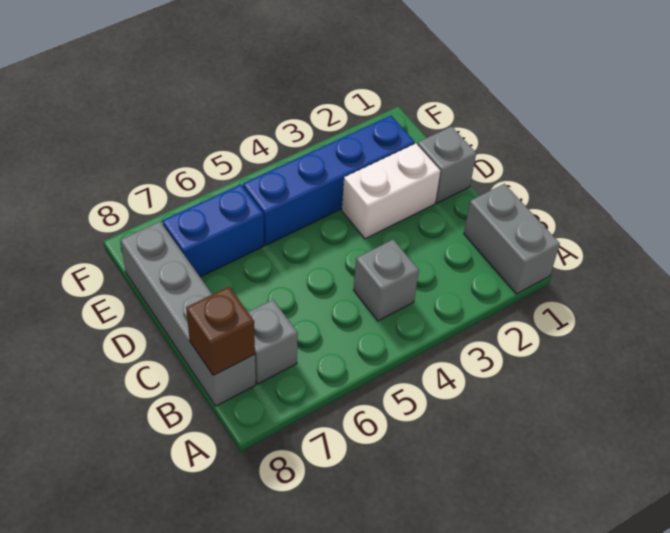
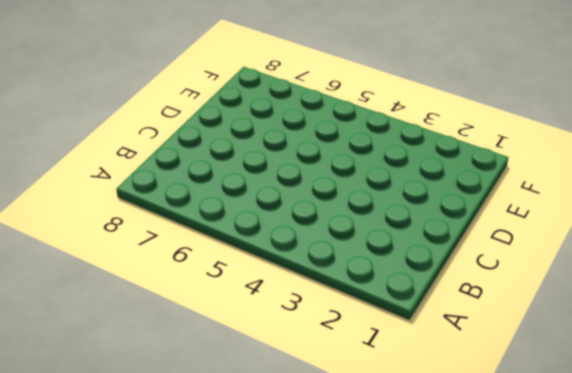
none -> grey brick A1:B1 level 1
none -> grey brick B4 level 1

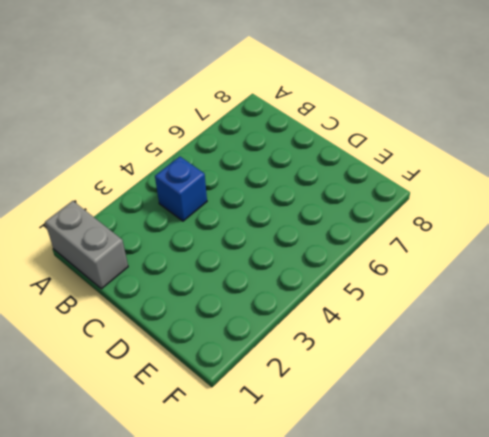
blue brick B4 level 1 -> grey brick B4 level 1
none -> grey brick B7 level 1
none -> grey brick B8:E8 level 1

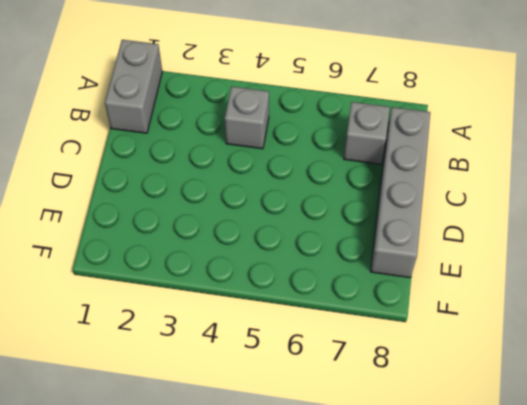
none -> grey brick D1 level 1
none -> white brick D2:D3 level 1

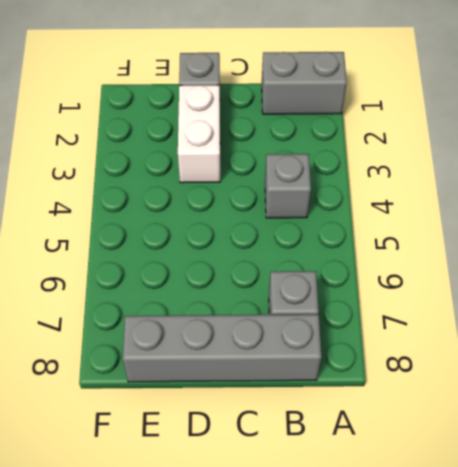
none -> blue brick E2:E5 level 1
none -> blue brick E6:E7 level 1

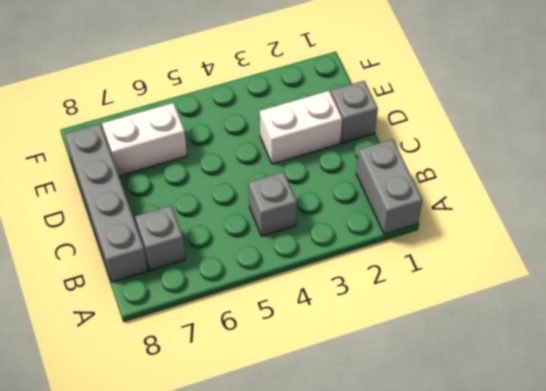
white brick E6:E7 level 1 -> blue brick E6:E7 level 1
none -> blue brick E2:E5 level 1
none -> brown brick B8 level 2

